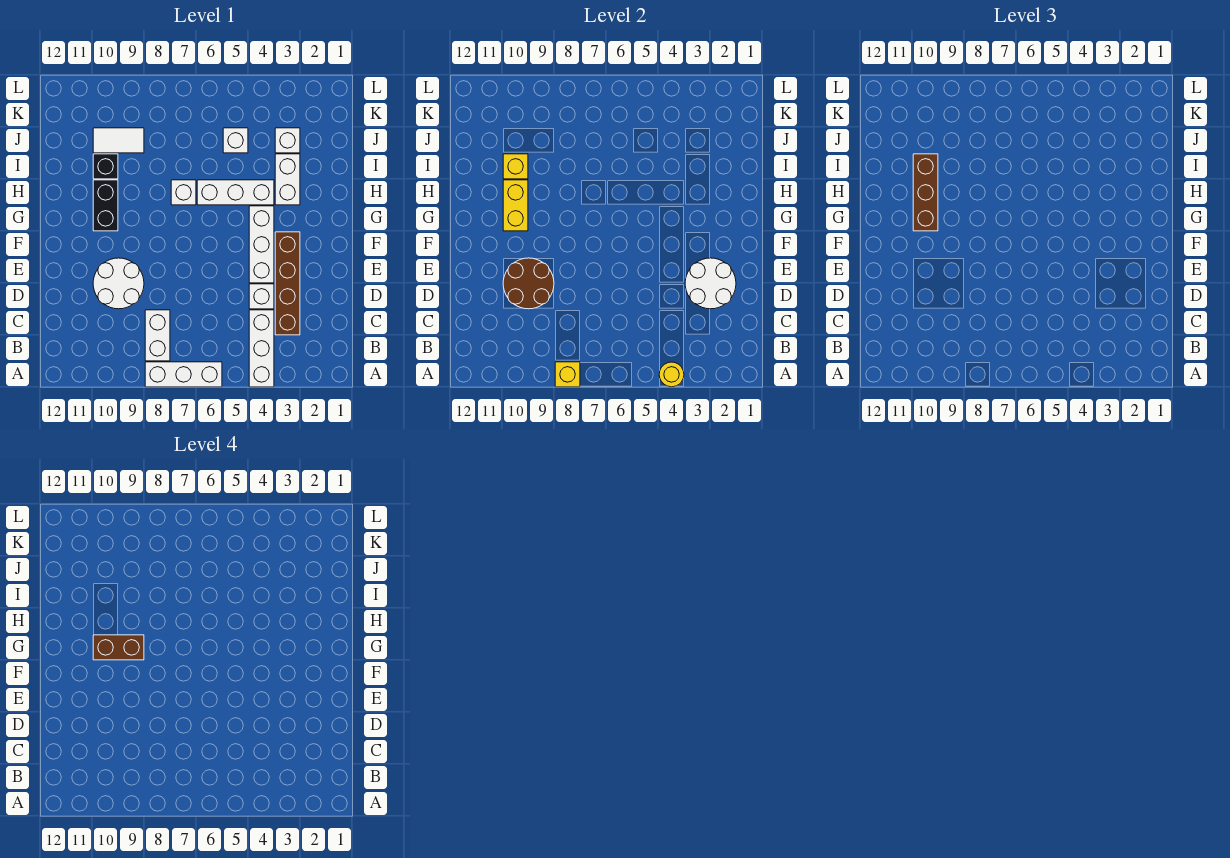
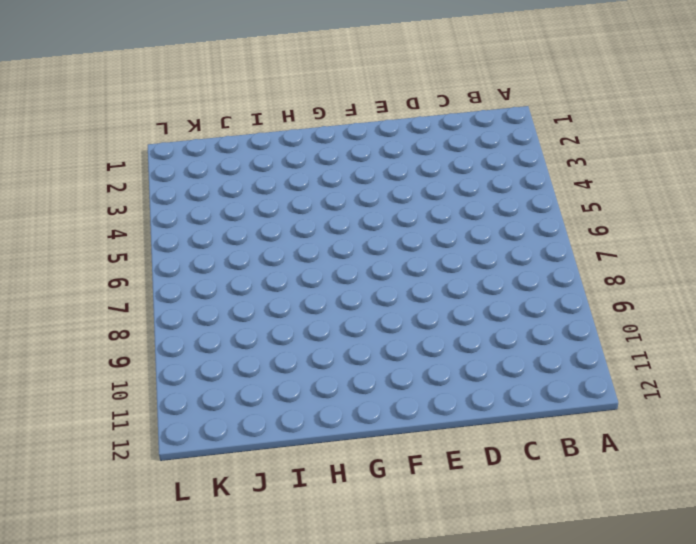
none -> white brick A4:C4 level 1
none -> white brick A6:A8 level 1
none -> white brick B8:C8 level 1

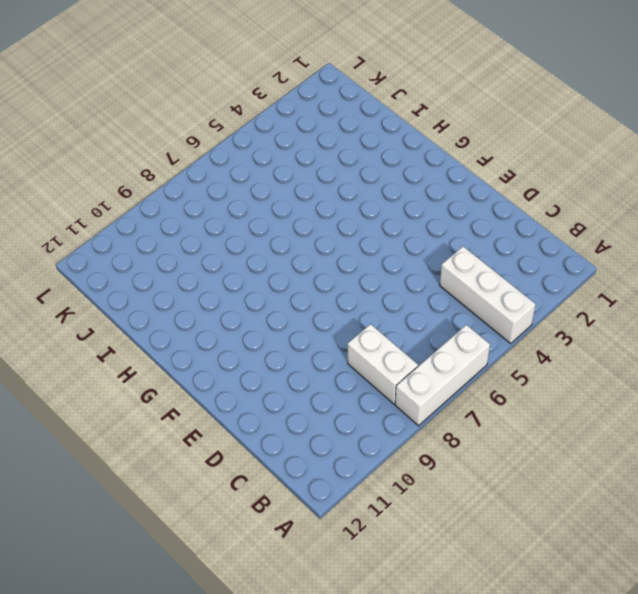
none -> brown brick C3:F3 level 1
none -> white brick D4 level 1
none -> white round brick D9:E10 level 1

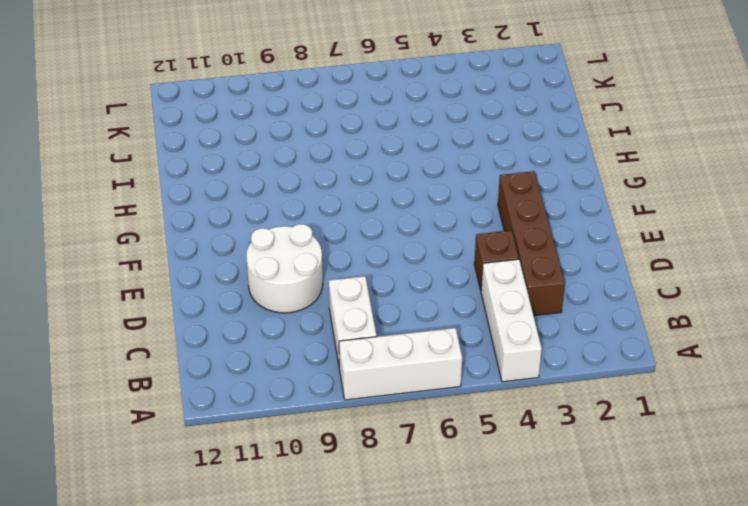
brown brick D4 level 1 -> white brick D4 level 1
none -> white brick E4:G4 level 1
none -> black brick G10:H10 level 1
none -> white brick H3:I3 level 1

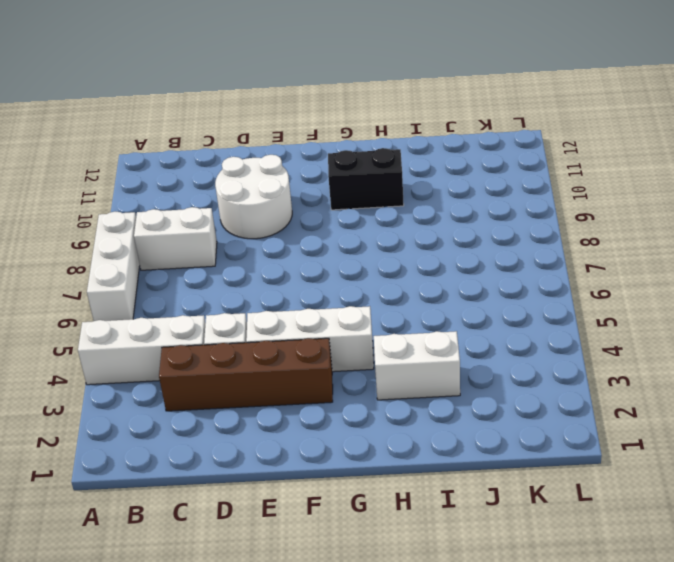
none -> white brick H4:H6 level 1
none -> white brick H7 level 1
none -> black brick I10 level 1

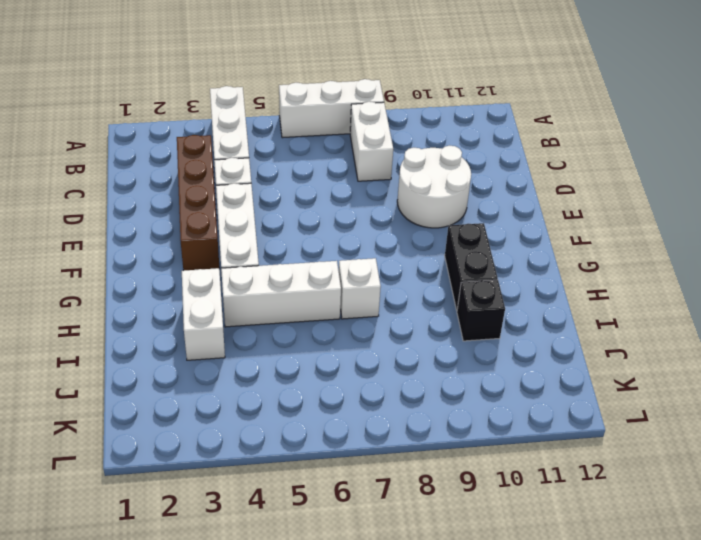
none -> white brick J3 level 1
none -> white brick J5 level 1
none -> white tile J9:J10 level 1

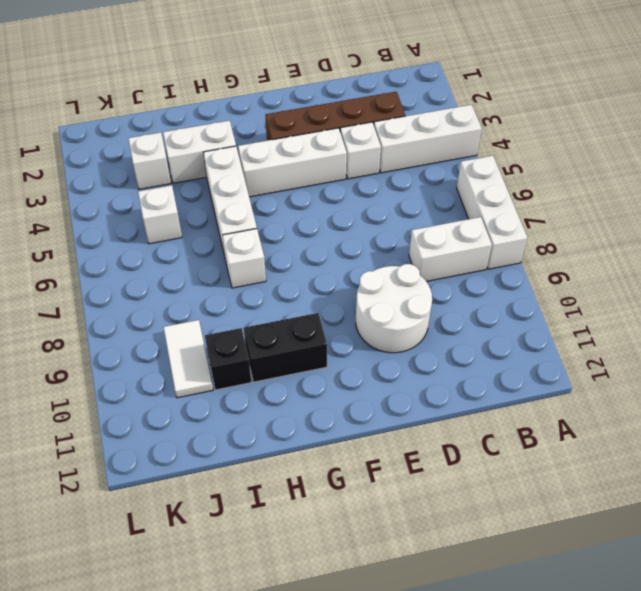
none -> yellow round brick A4 level 2
none -> yellow brick A8 level 2
none -> white round brick D2:E3 level 2

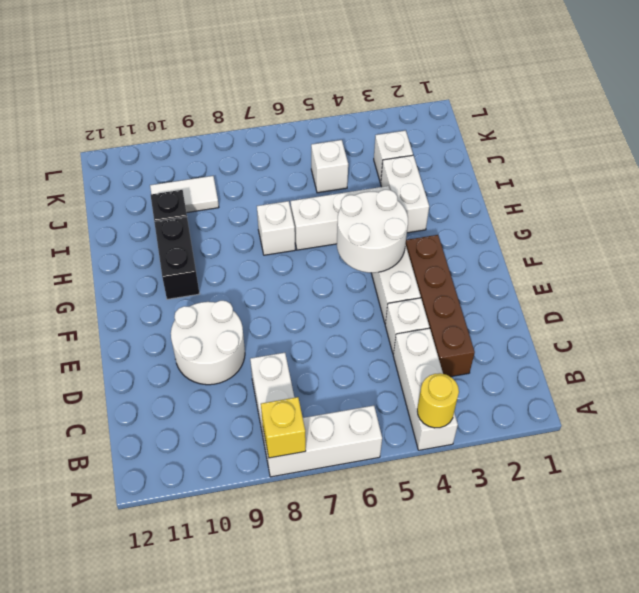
white round brick F4:G5 level 2 -> white round brick D2:E3 level 2
none -> brown round brick D9:E10 level 2
none -> yellow brick G10:H10 level 2
none -> yellow brick I10 level 2

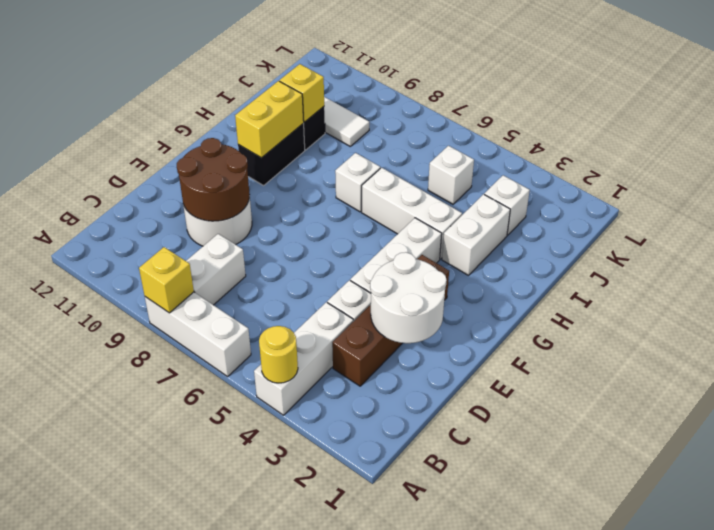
none -> brown brick G10:I10 level 3
none -> brown brick G9:G10 level 4

